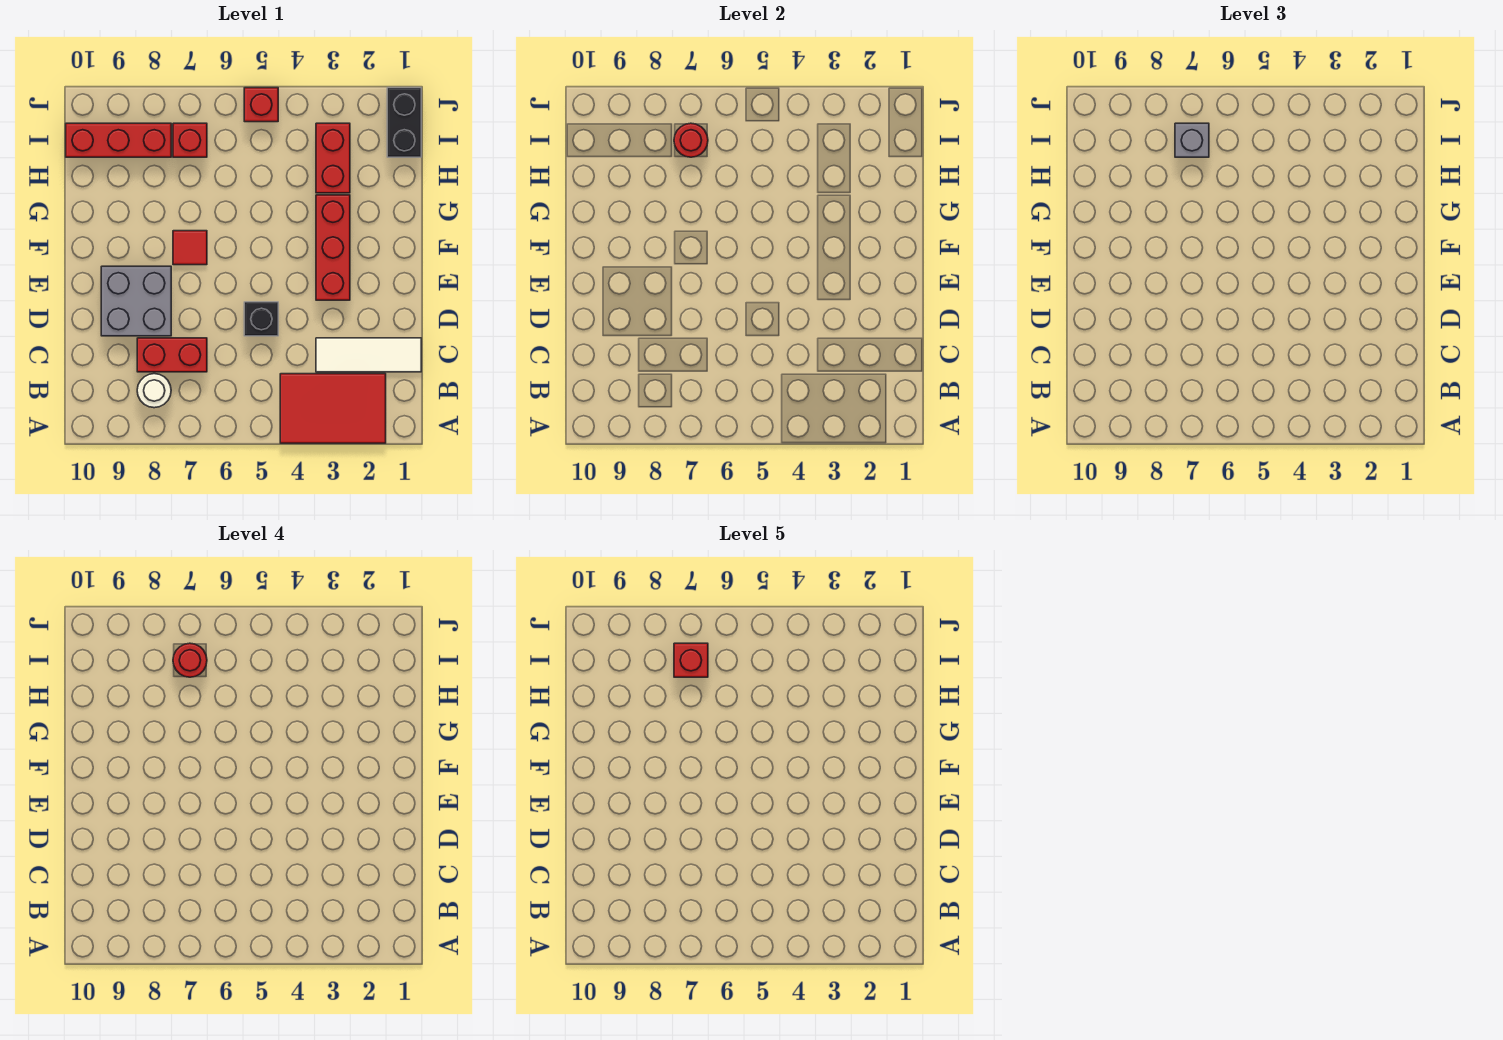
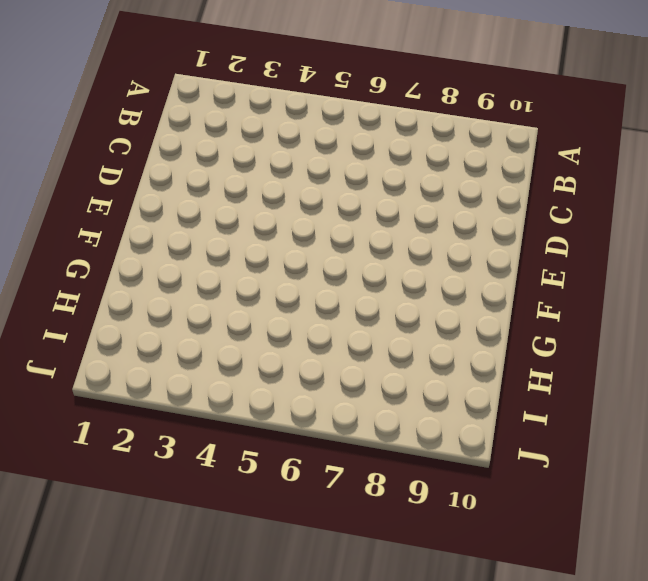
none -> red tile A2:B4 level 1
none -> white round brick B8 level 1
none -> white tile C1:C3 level 1

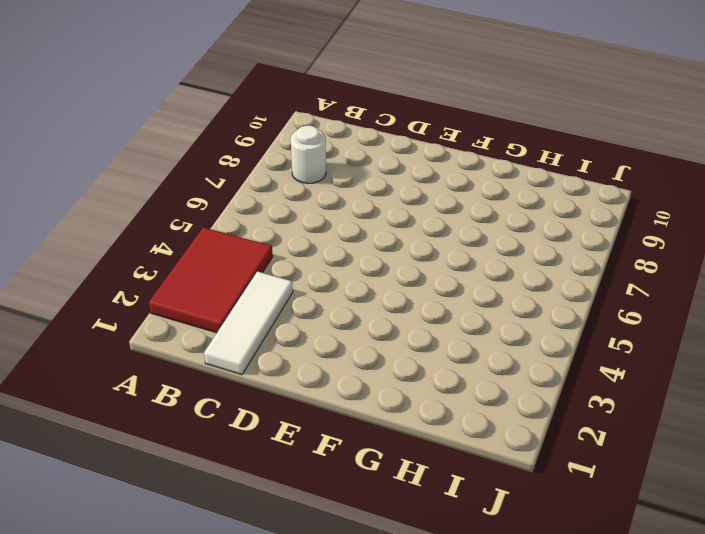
none -> red brick C7:C8 level 1
none -> black brick D5 level 1
none -> grey brick D8:E9 level 1

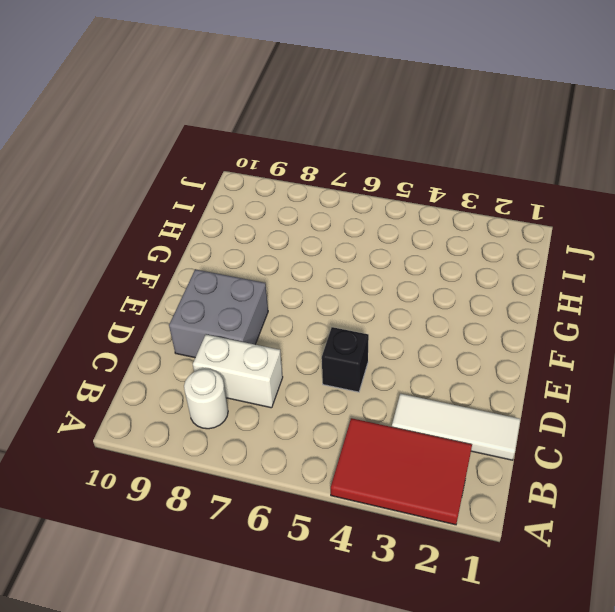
white brick C7:C8 level 1 -> red brick C7:C8 level 1
none -> red brick E3:G3 level 1
none -> red tile F7 level 1
none -> red brick H3:I3 level 1

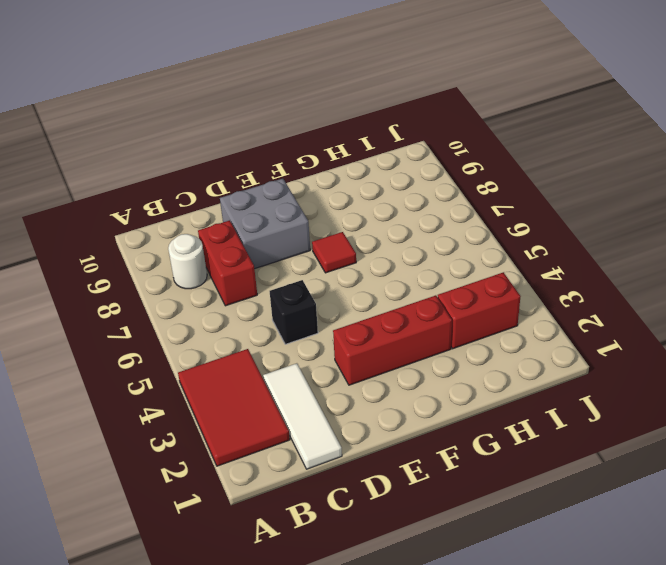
none -> black brick I1:J1 level 1
none -> red brick I7 level 1
none -> red brick I8:I10 level 1

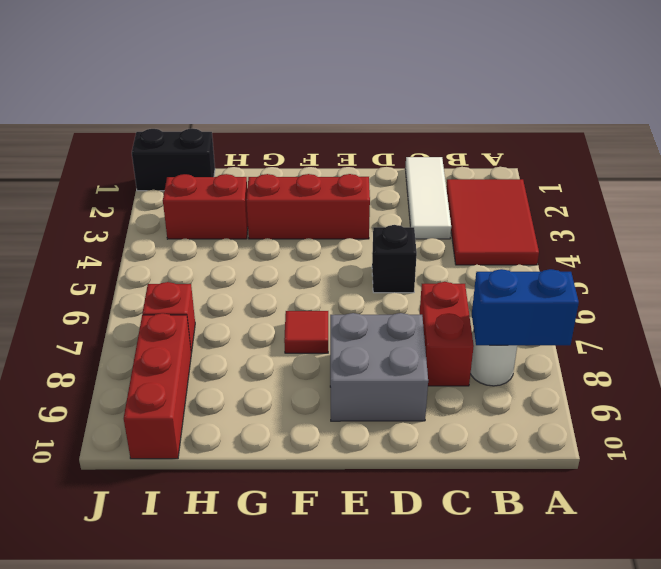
blue brick A8:B8 level 2 -> none
none -> red brick J5 level 1
none -> red round brick I7 level 2
none -> grey brick I7 level 3

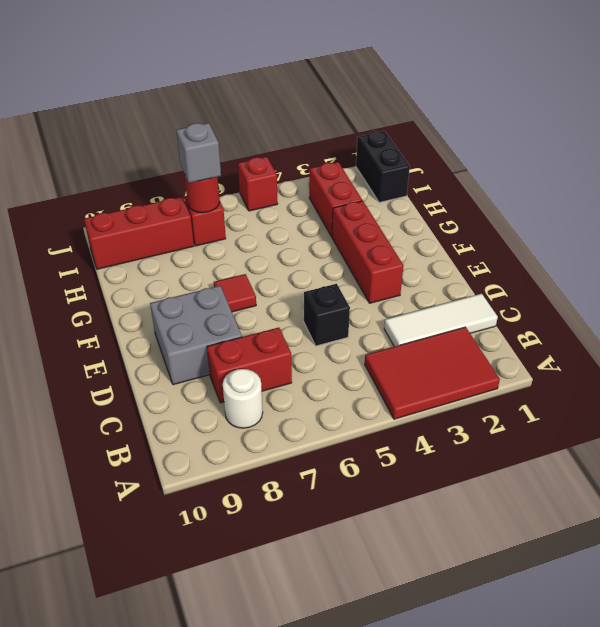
none -> red round brick I7 level 4
none -> red brick I7 level 5

